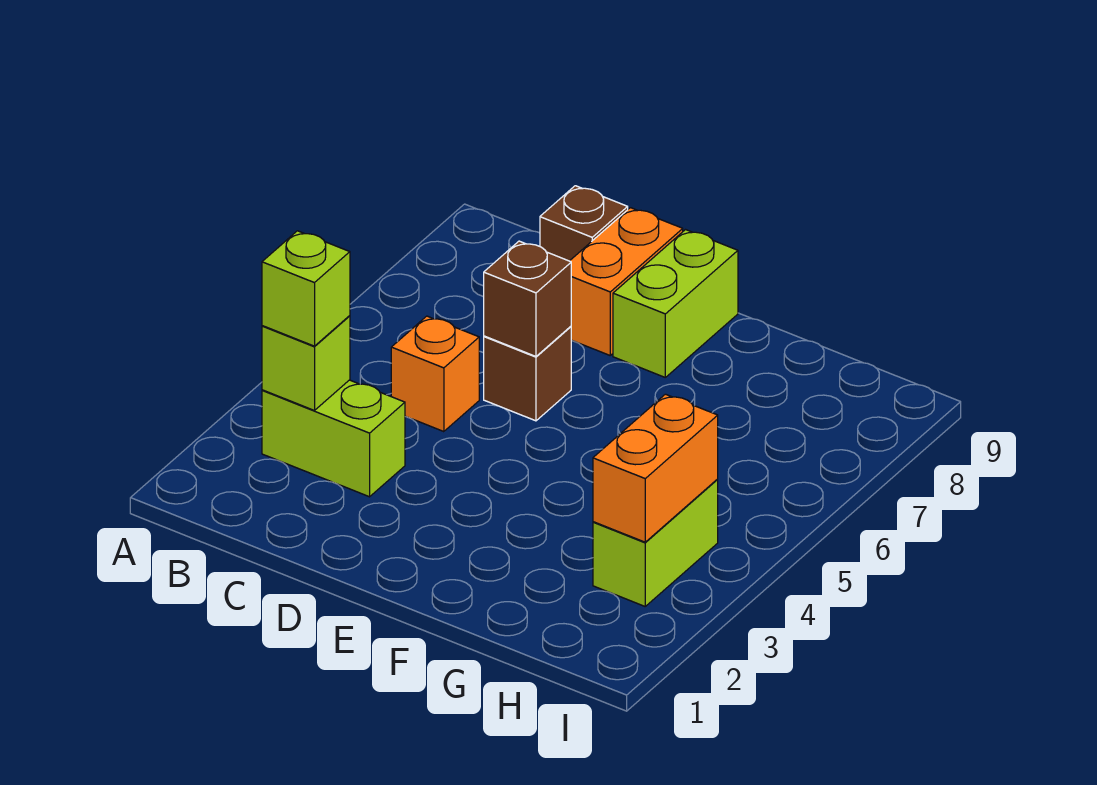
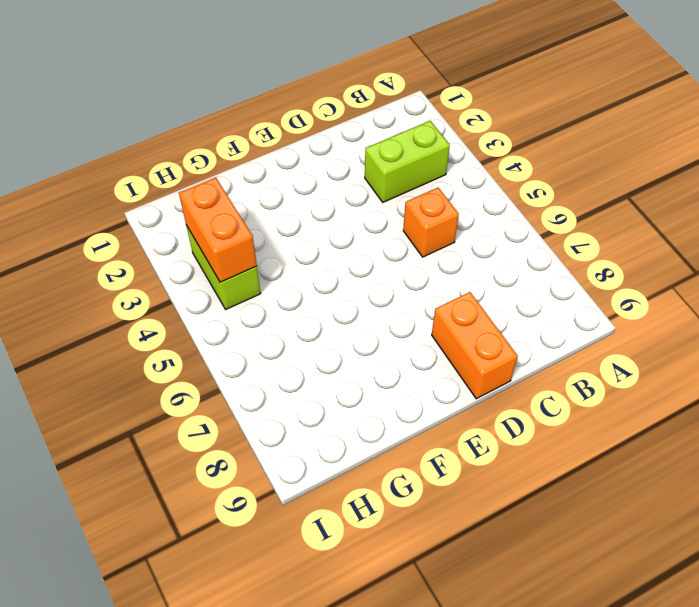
none -> brown brick C9 level 1
none -> brown brick D6 level 1

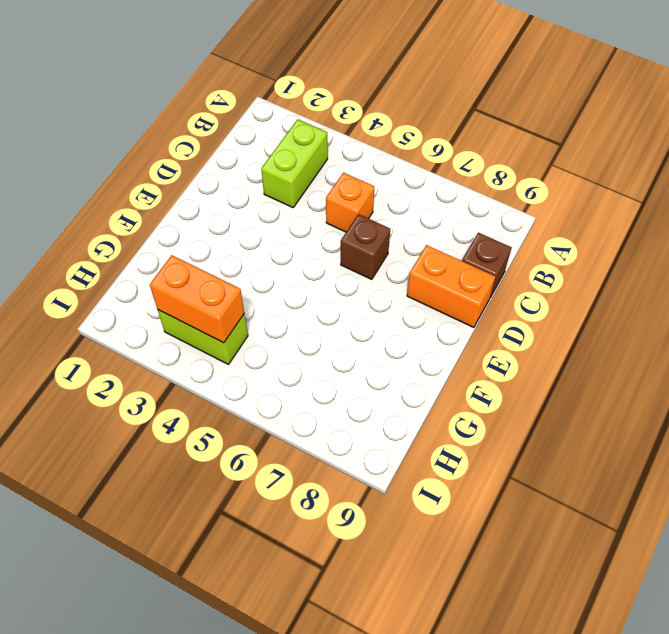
none -> lime brick E8:E9 level 1
none -> lime brick B3 level 2

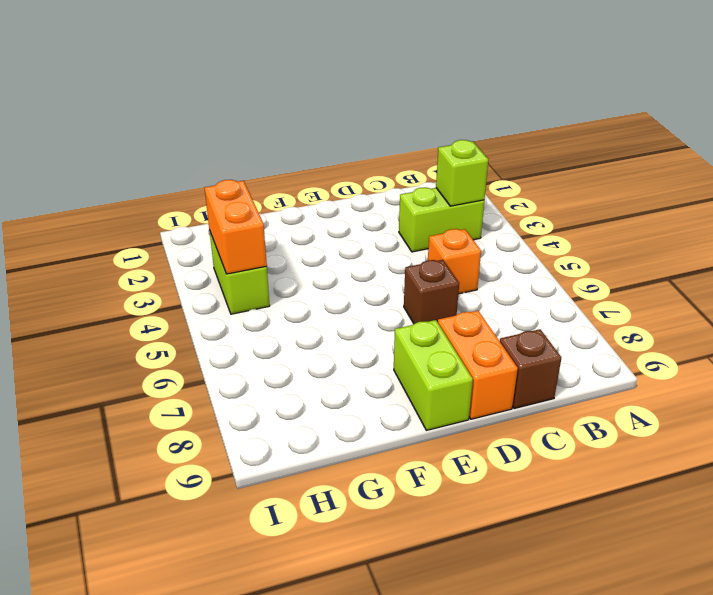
none -> brown brick D6 level 2
none -> lime brick B3 level 3

